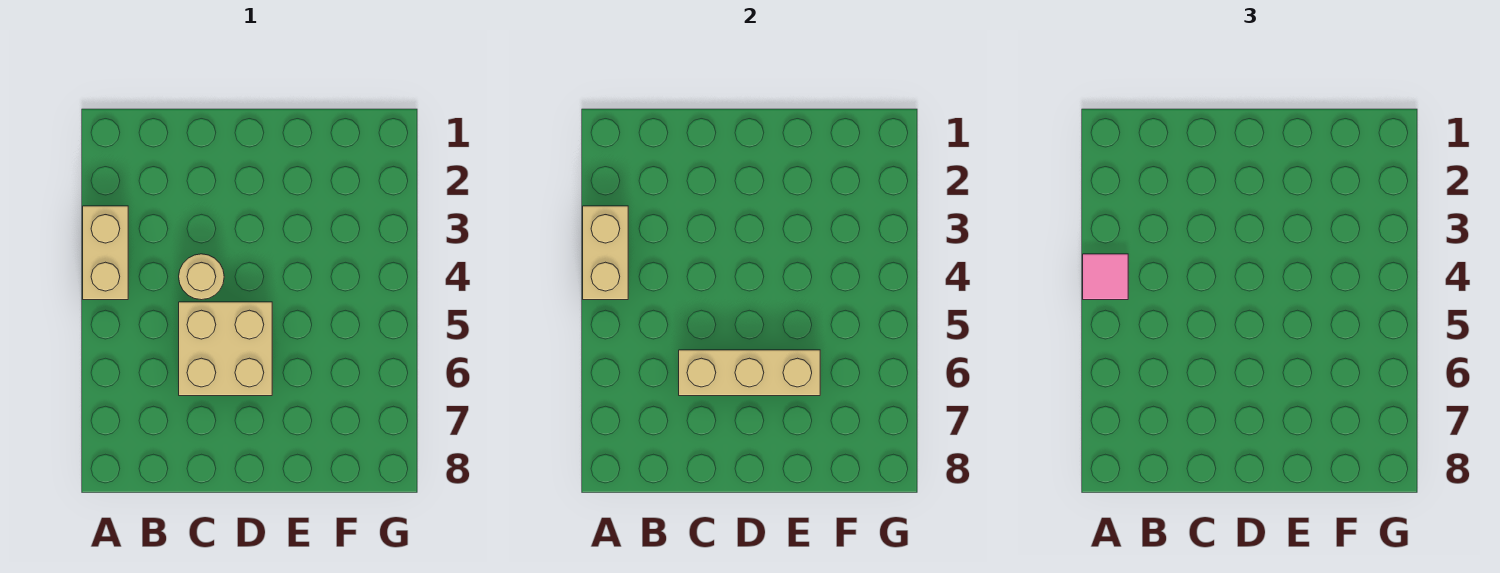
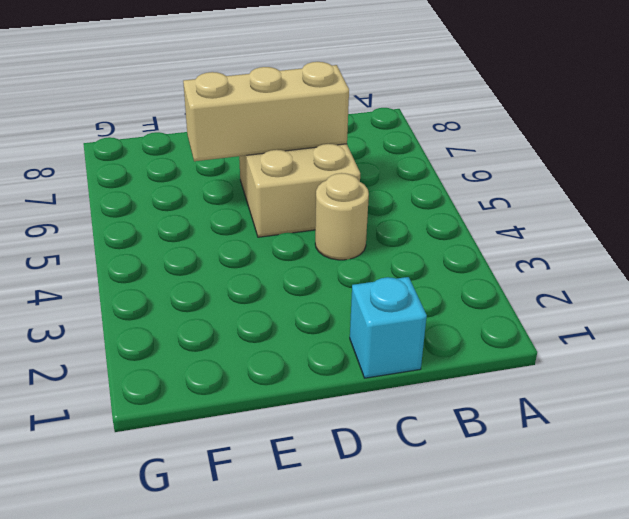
cyan brick C1 level 1 -> none
none -> tan brick A3:A4 level 1
none -> tan brick A3:A4 level 2

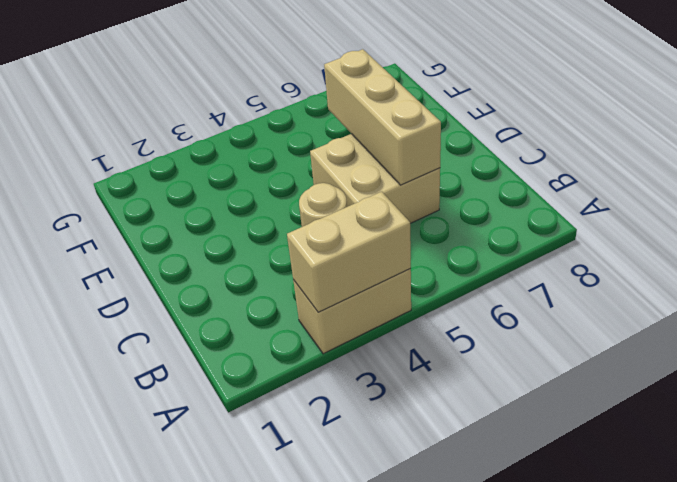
none -> pink tile A4 level 3

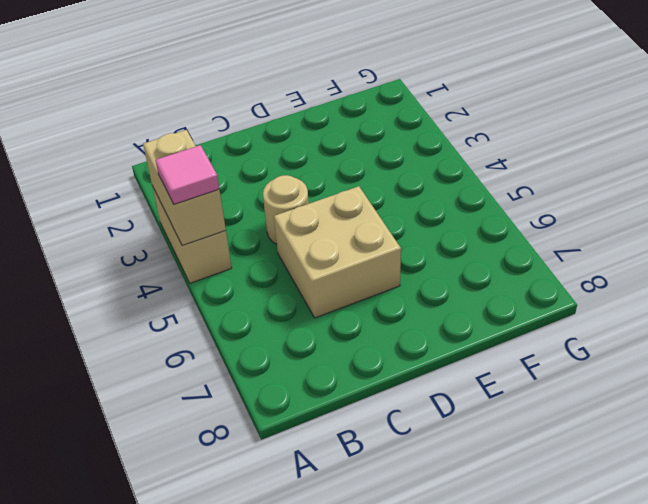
none -> tan brick C6:E6 level 2

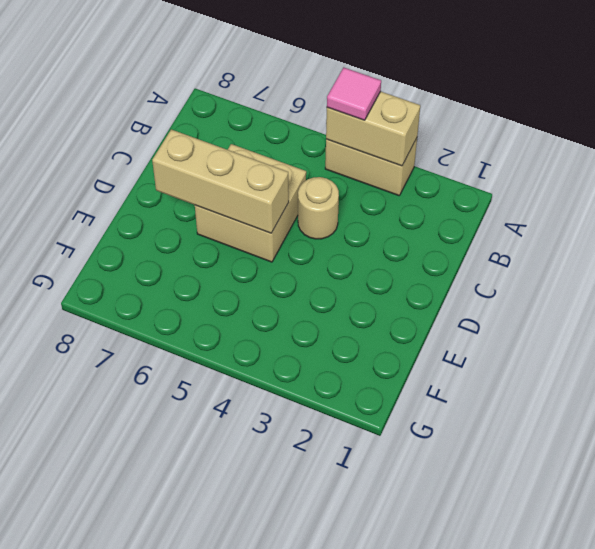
tan brick D5:D7 level 2 -> tan brick C6:E6 level 2

